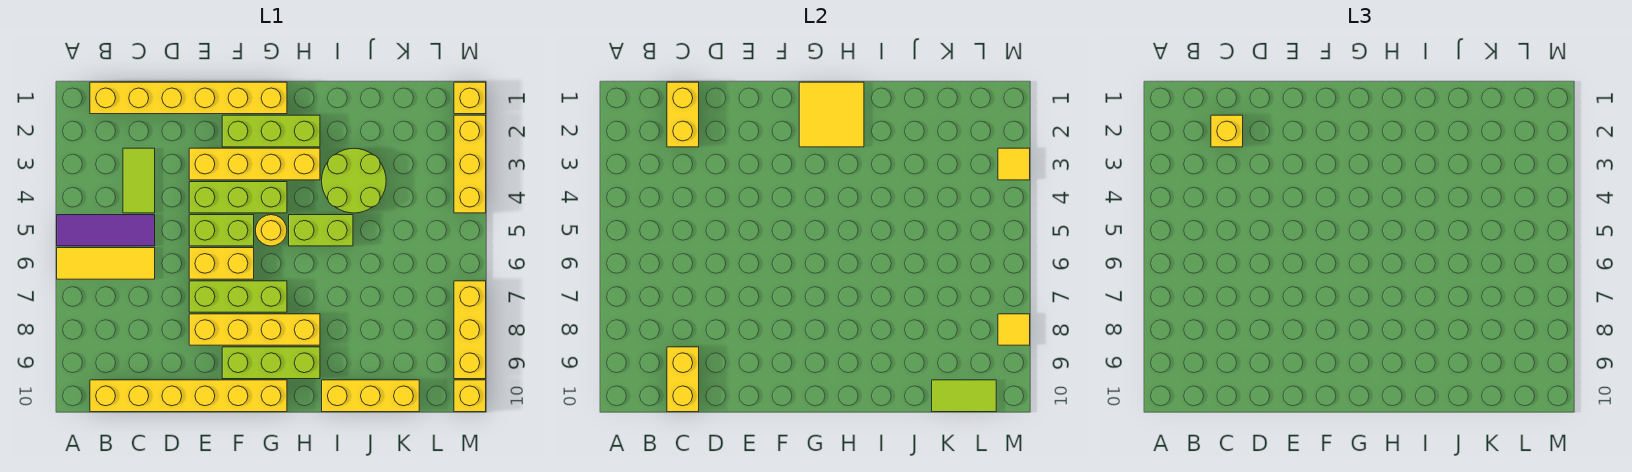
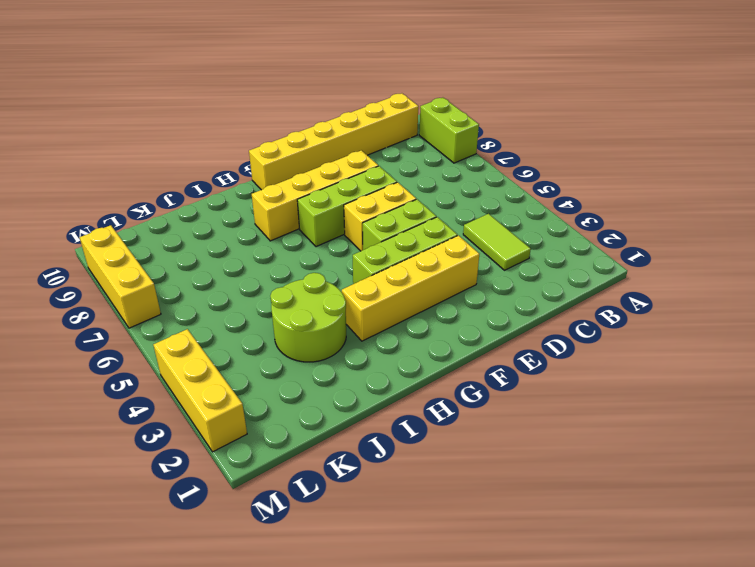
lime brick A8:A9 level 1 -> lime brick H5:I5 level 1
none -> purple tile A5:C5 level 1
none -> yellow tile A6:C6 level 1
none -> yellow brick B1:G1 level 1

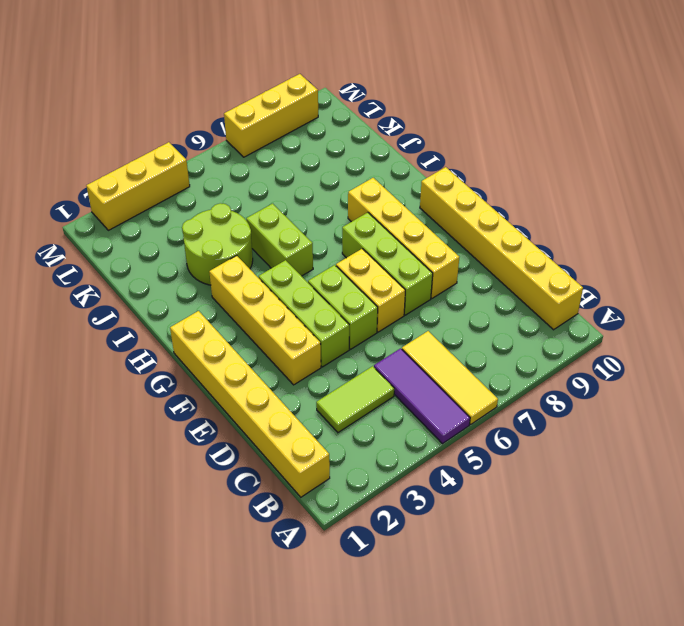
none -> lime brick F2:H2 level 1
none -> lime brick F9:H9 level 1
none -> yellow round brick G5 level 1

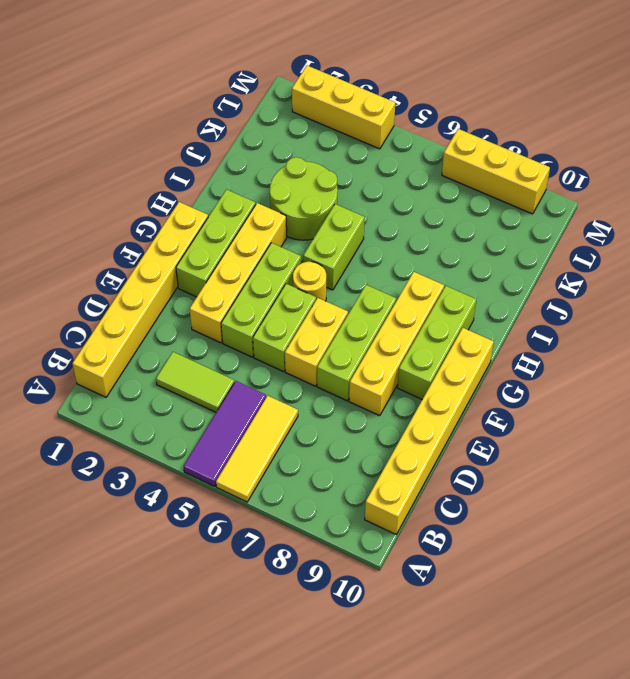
none -> yellow brick I10:K10 level 1
none -> yellow brick M1 level 1
none -> yellow brick M10 level 1

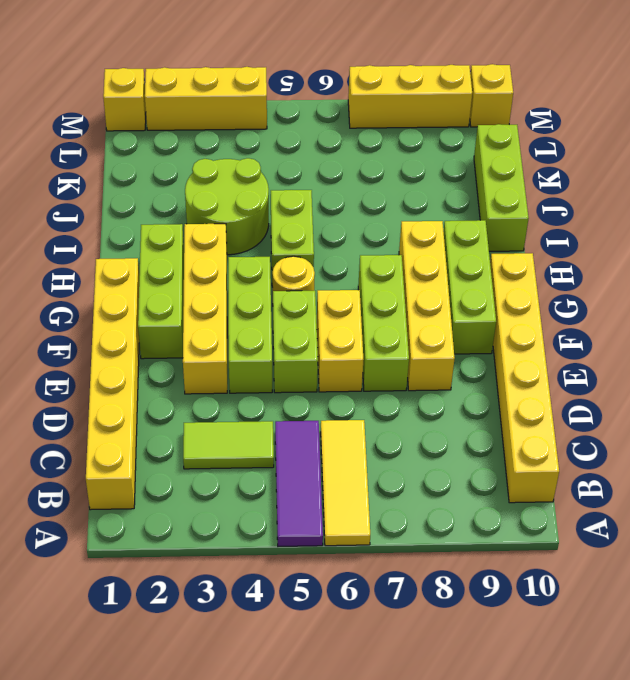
lime brick I10:K10 level 1 -> yellow brick I10:K10 level 1
none -> yellow brick C1:C2 level 2
none -> yellow brick C9:C10 level 2
none -> yellow tile G1:H2 level 2

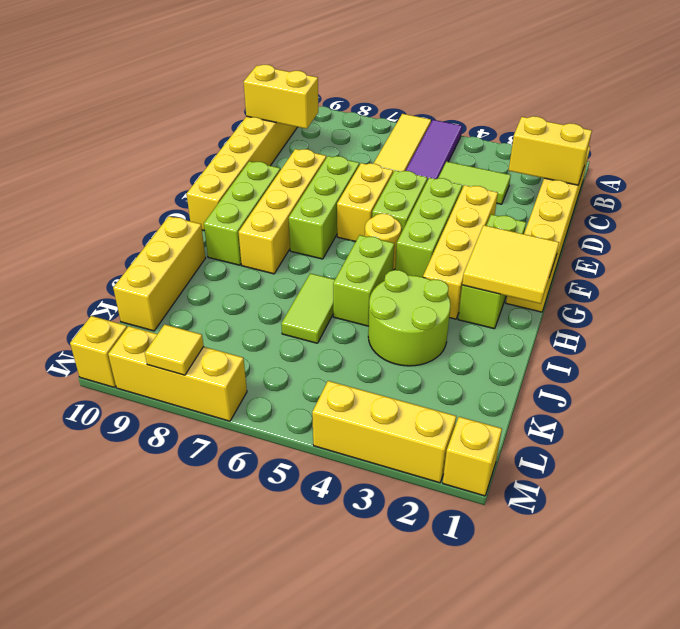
lime tile I6:J6 level 1 -> lime tile K10:L10 level 2
none -> yellow tile M3 level 2
none -> yellow brick C2 level 3

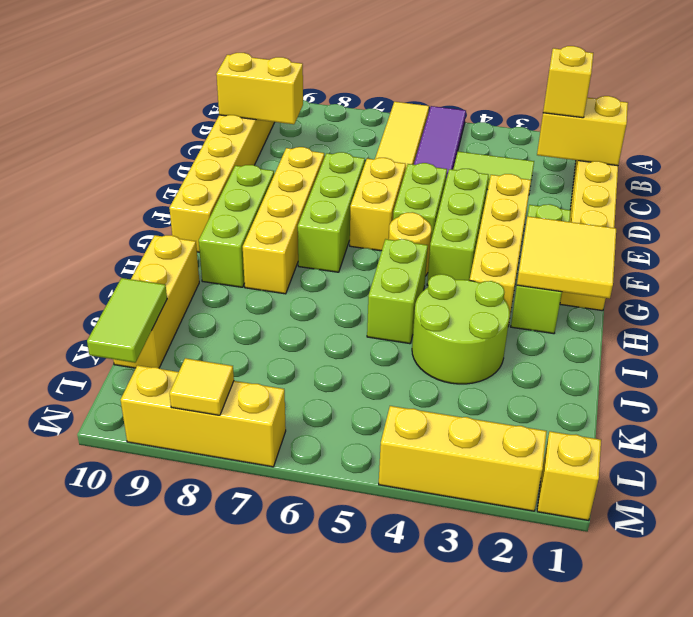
none -> yellow brick M10 level 1
none -> yellow tile M3 level 2

